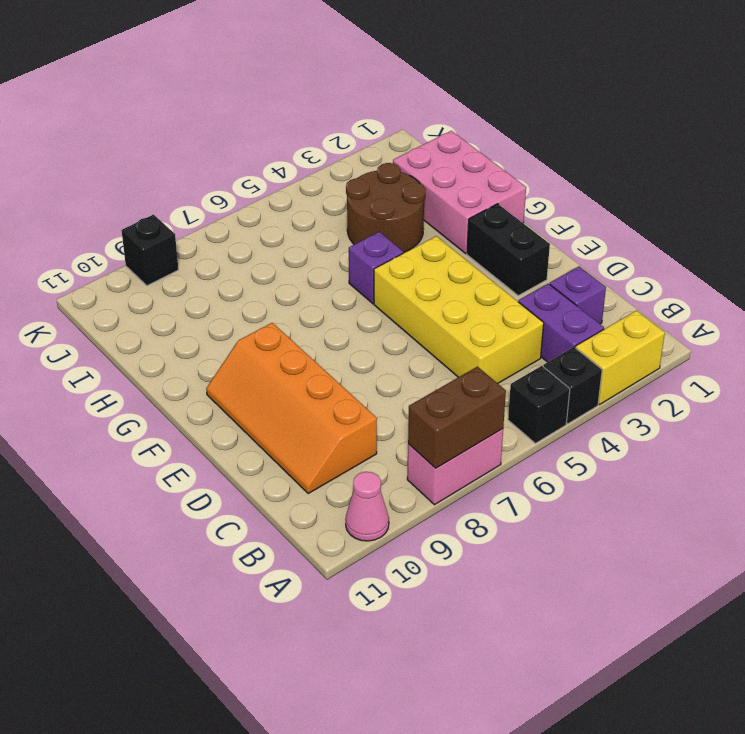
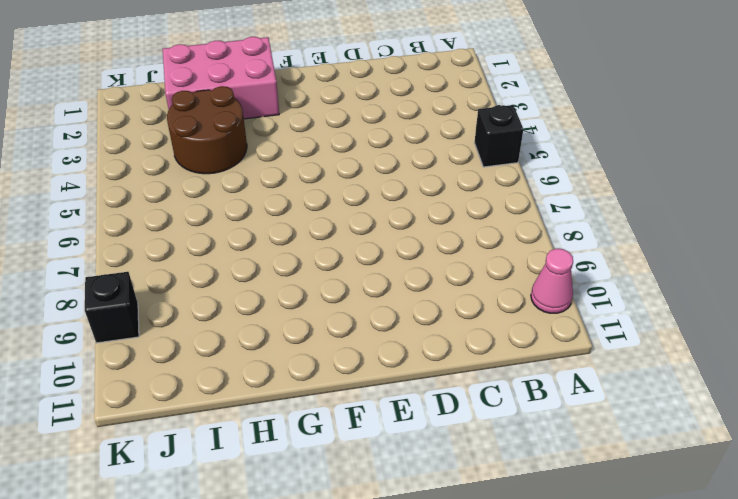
none -> yellow brick A2:A3 level 1
none -> black brick A4 level 1
none -> pink brick A7:A8 level 1

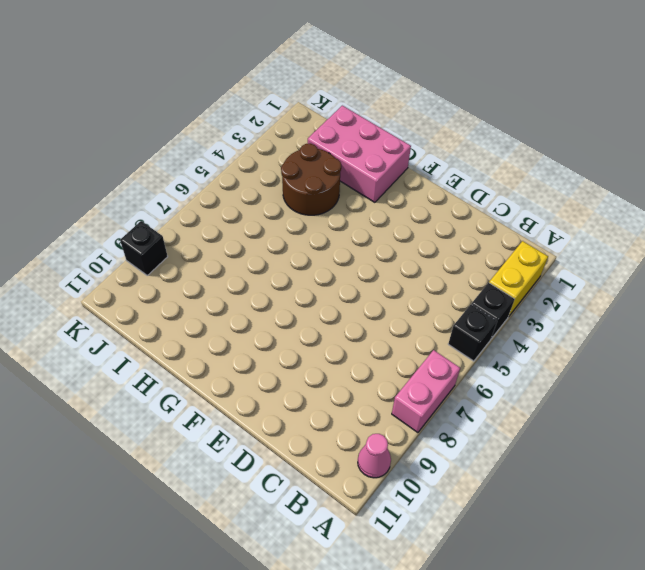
none -> purple brick B3:C3 level 1
none -> purple brick C2 level 1
none -> yellow brick C4:F5 level 1

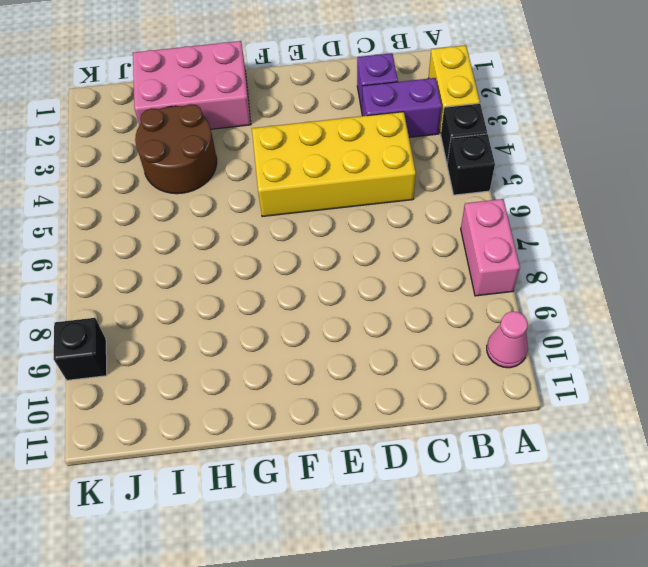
none -> orange slope C9:F10 level 1 top 9
none -> black brick E2:F2 level 1
none -> purple brick G5 level 1

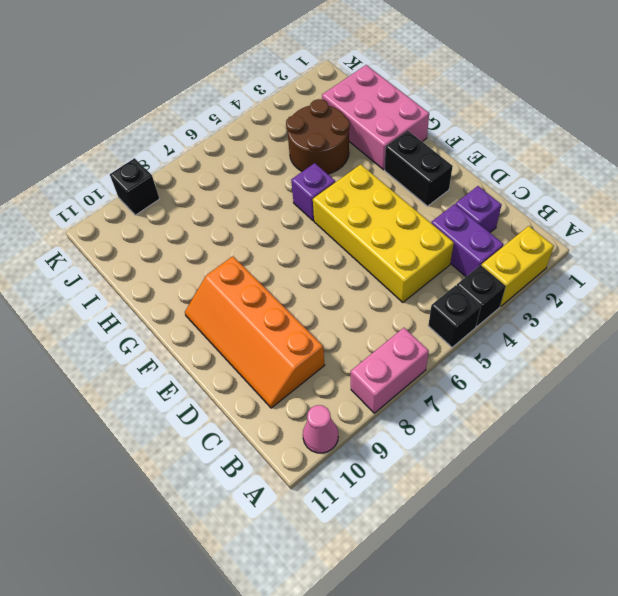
none -> brown brick A7:A8 level 2

